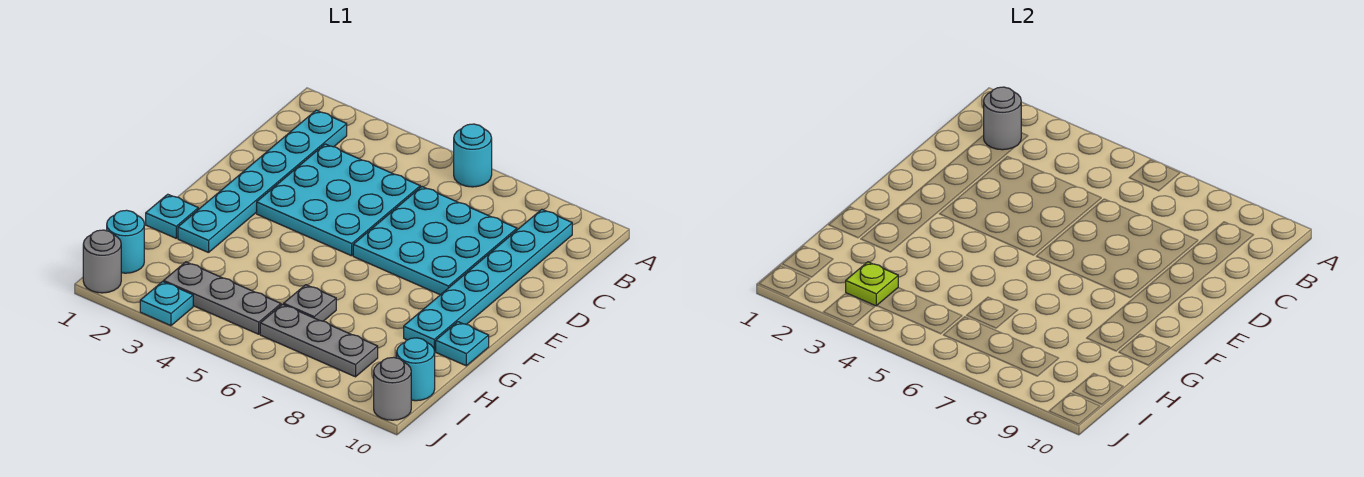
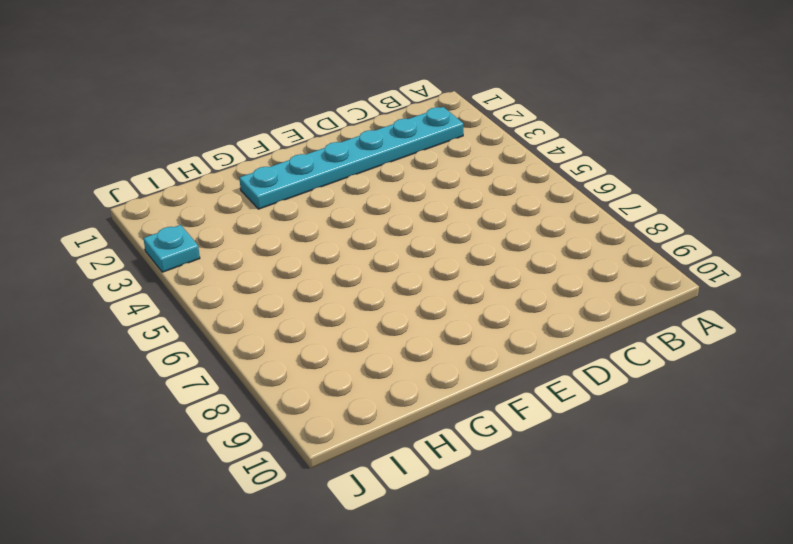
none -> cyan round brick A6 level 1
none -> cyan plate B9:G9 level 1
none -> cyan plate C3:E5 level 1

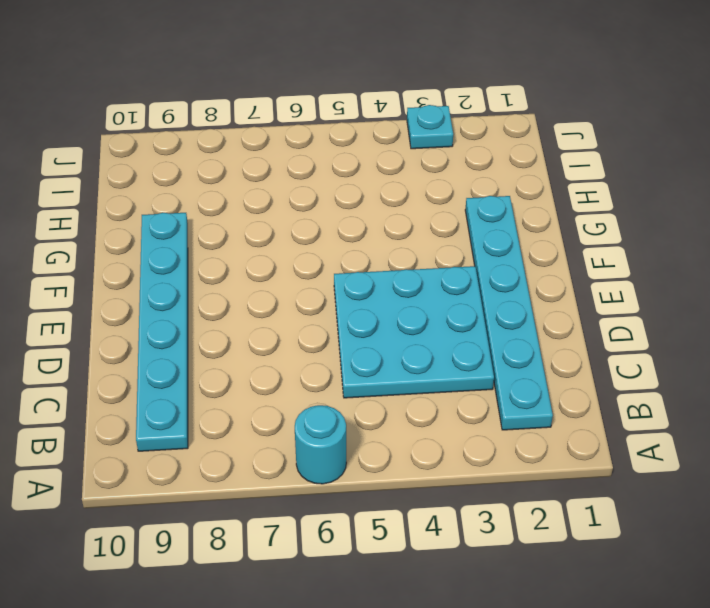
none -> cyan plate C6:E8 level 1
none -> cyan plate G1 level 1
none -> cyan plate G10 level 1

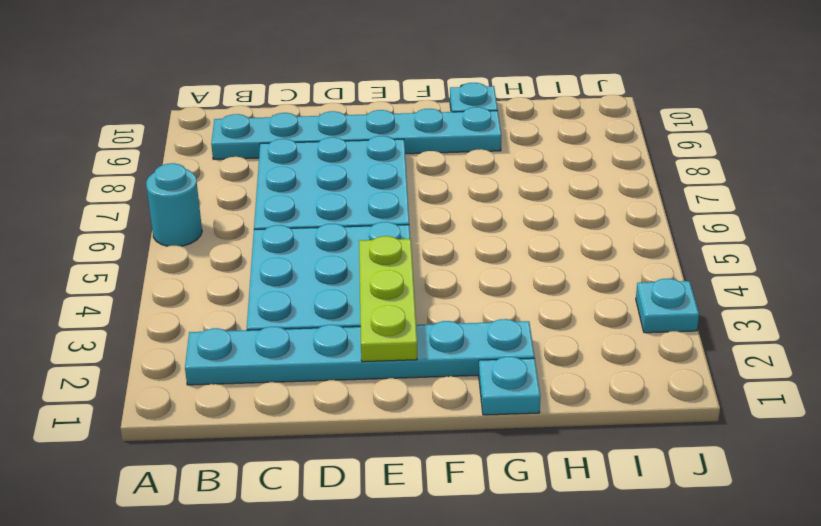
lime plate E2:E4 level 2 -> none
none -> grey plate H6 level 1
none -> cyan round brick I1 level 1
none -> grey plate I3:I5 level 1

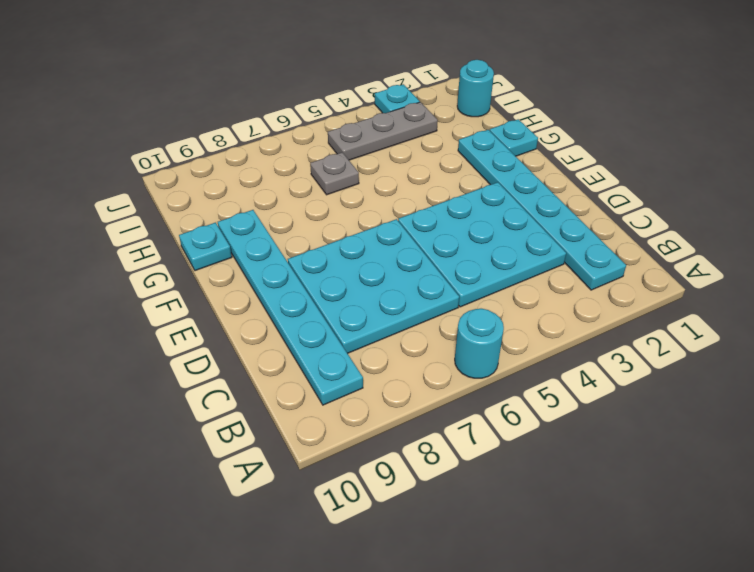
none -> grey plate I6:I8 level 1
none -> cyan round brick I10 level 1
none -> grey round brick J1 level 1

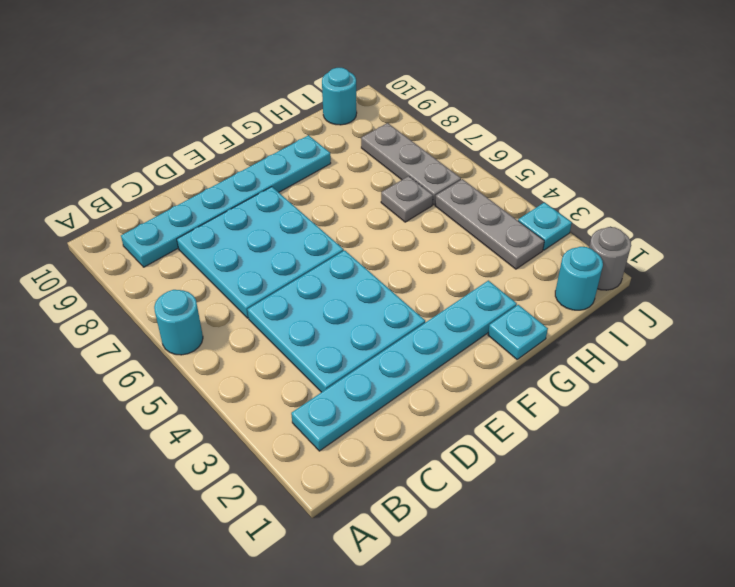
none -> cyan plate G10 level 1
none -> grey round brick J10 level 1
none -> grey round brick B2 level 2

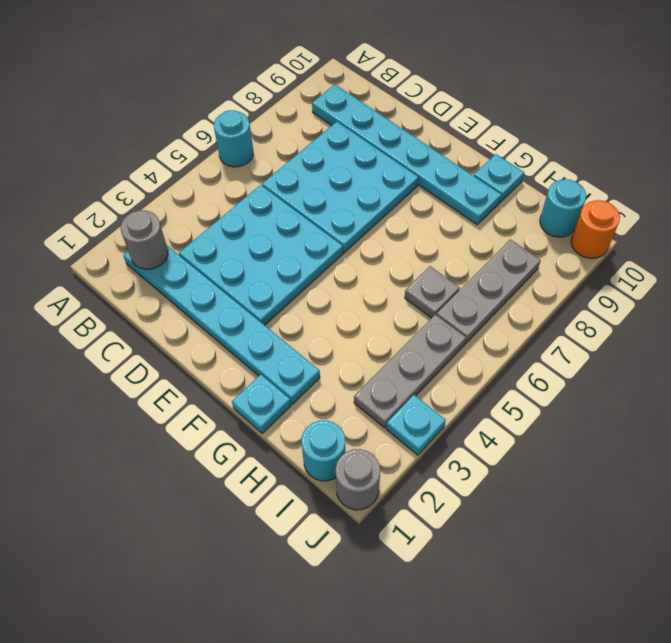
orange round brick J10 level 1 -> grey round brick J10 level 1
none -> lime plate I3 level 2

